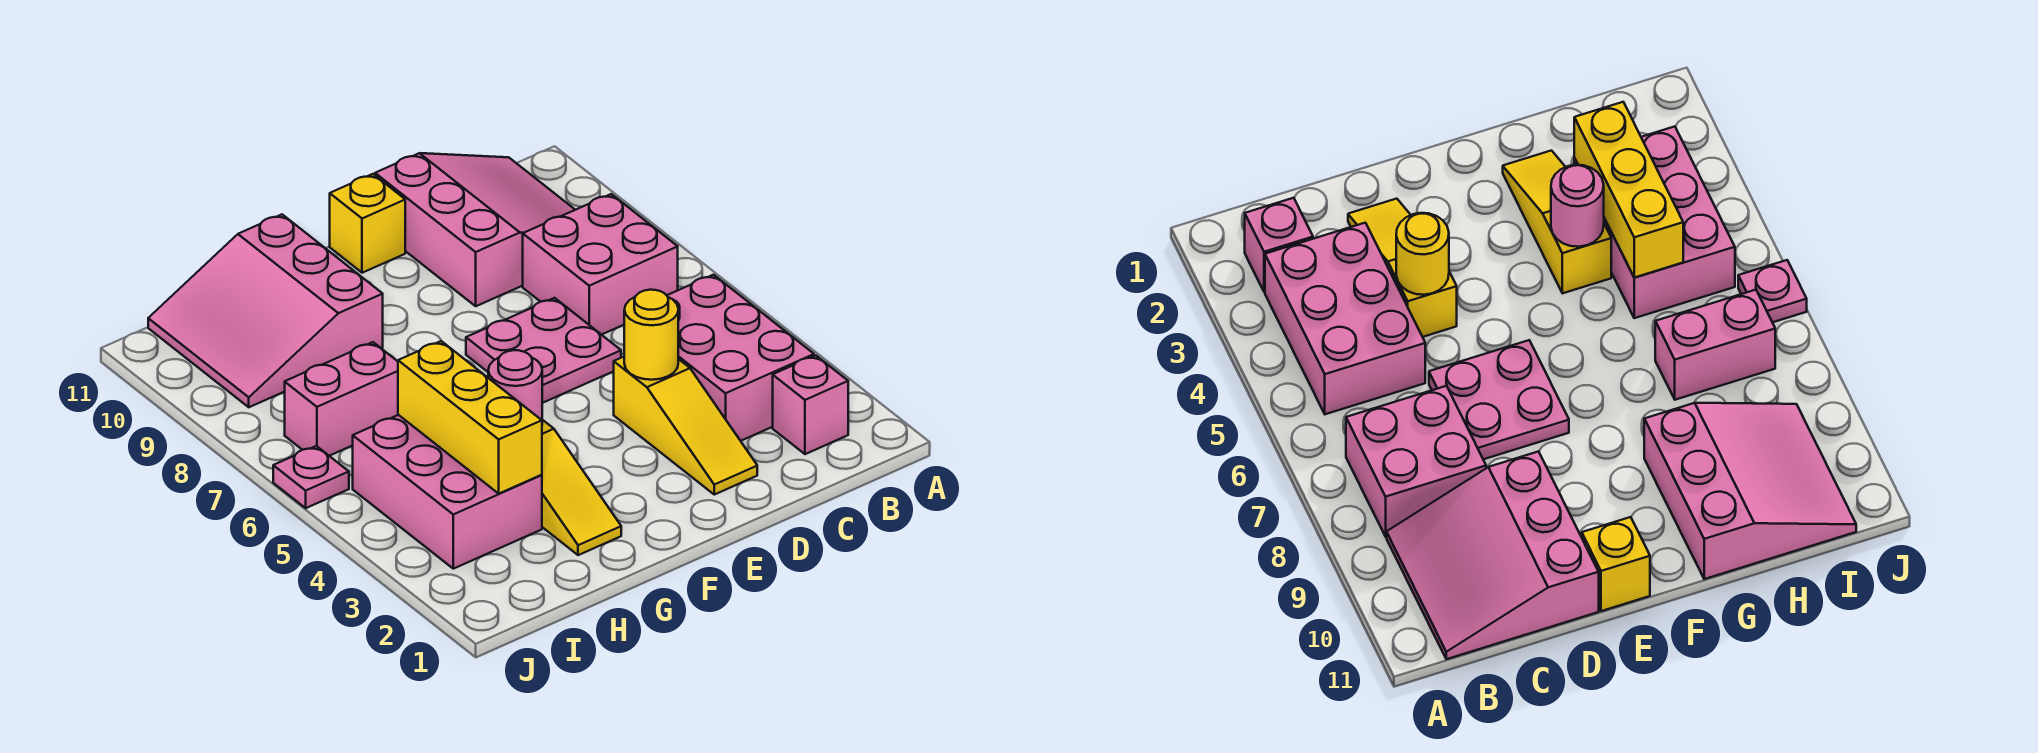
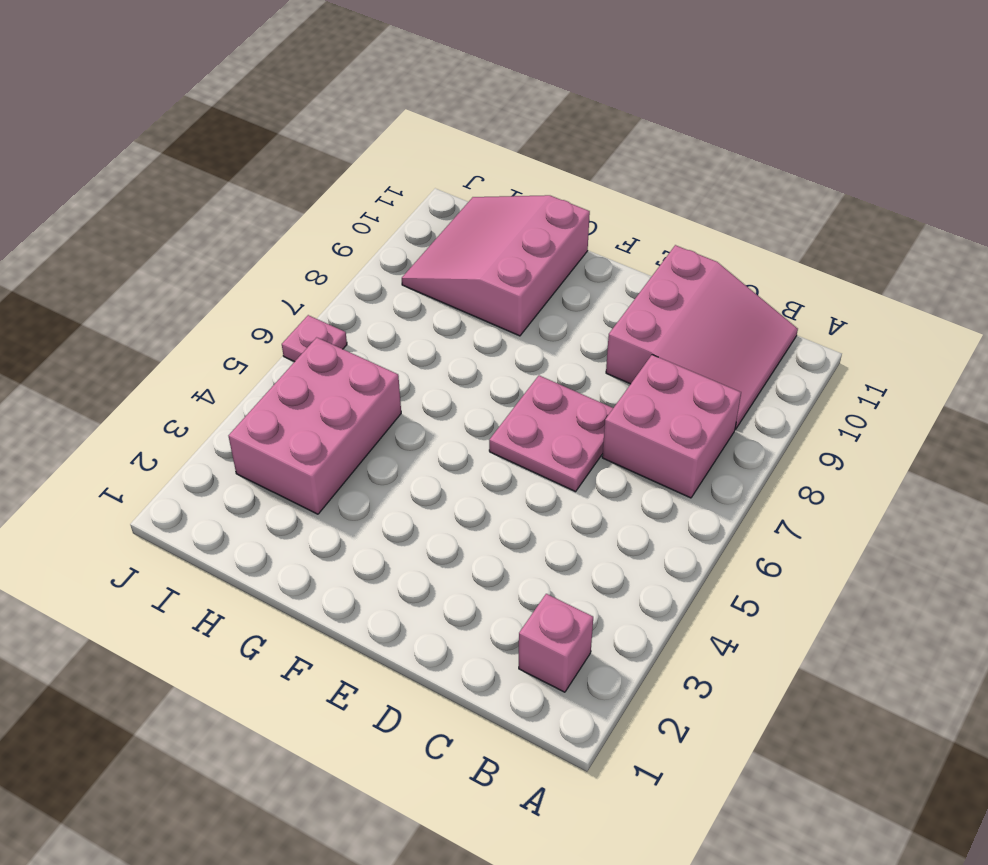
none -> pink brick B3:C5 level 1
none -> yellow slope D2:D4 level 1 top 4
none -> yellow brick E11 level 1

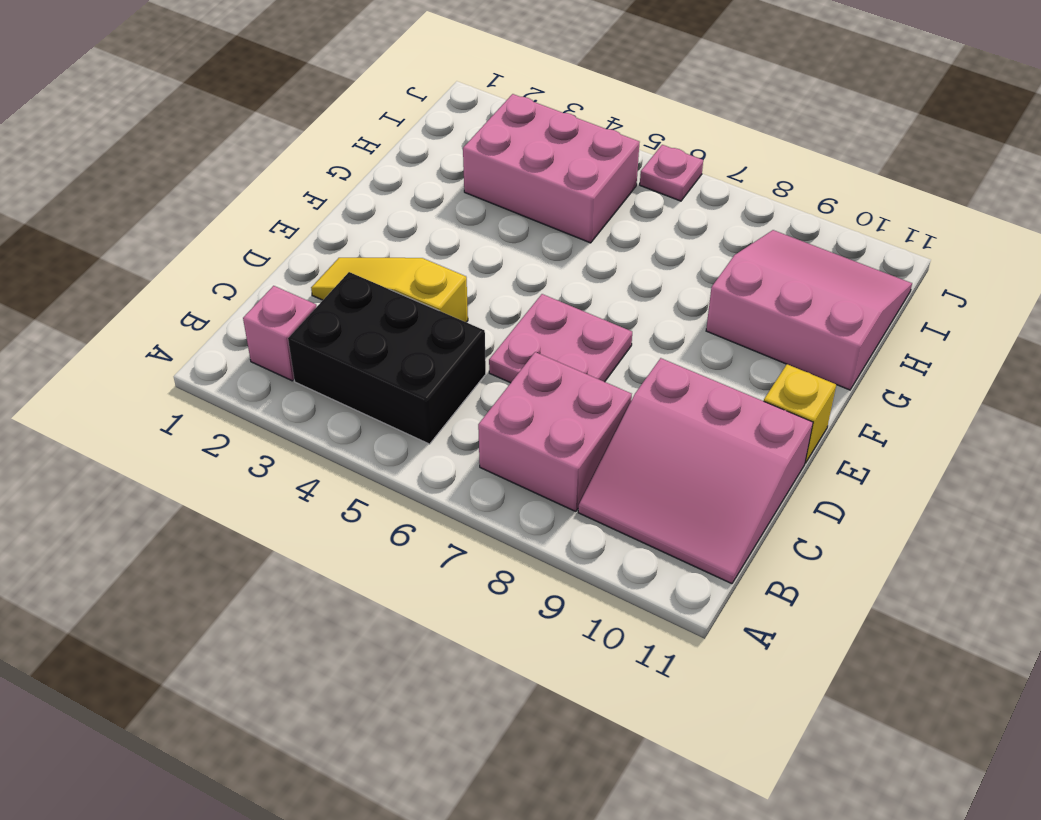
black brick B3:C5 level 1 -> pink brick B3:C5 level 1
none -> yellow slope G2:G4 level 1 top 4
none -> pink brick H7:I7 level 1
none -> yellow round brick D4 level 2

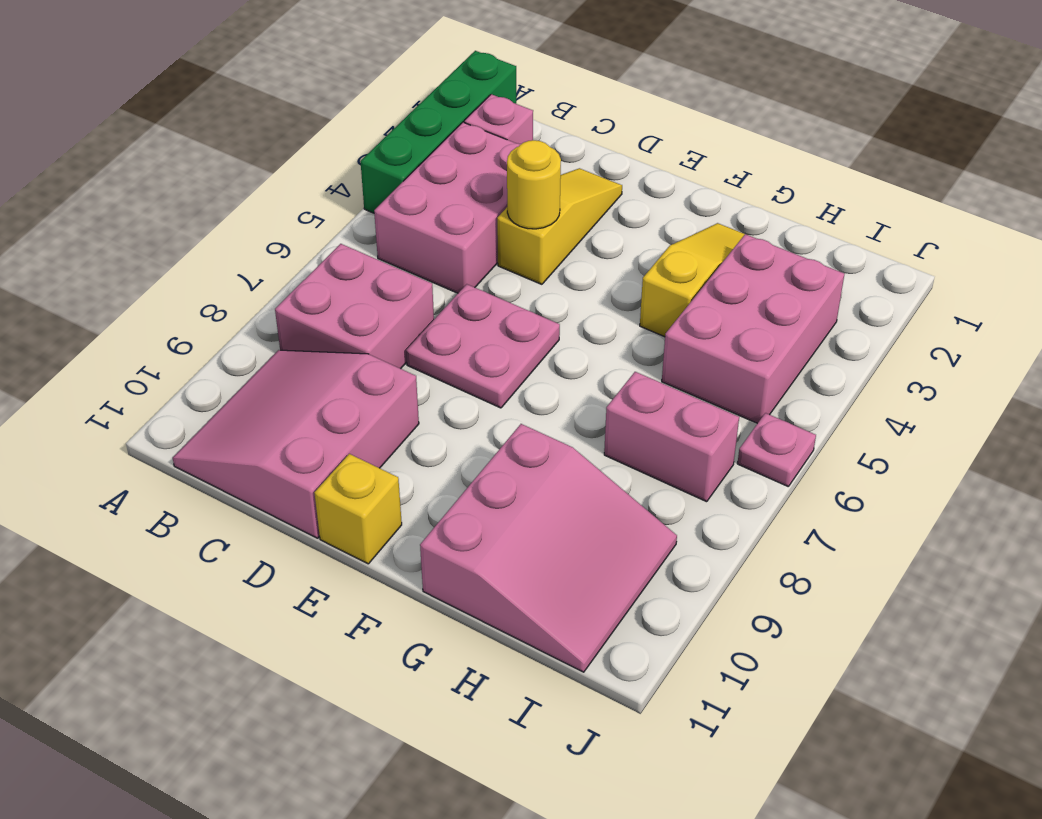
green brick A1:A4 level 1 -> none
none -> pink round brick G4 level 2
none -> yellow brick H3:H5 level 2

